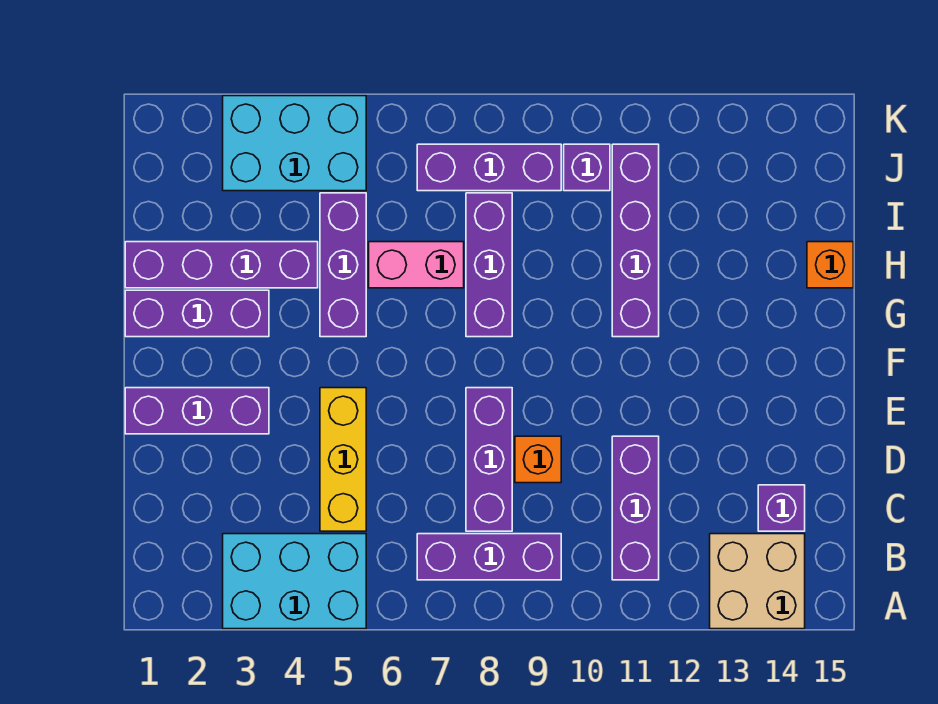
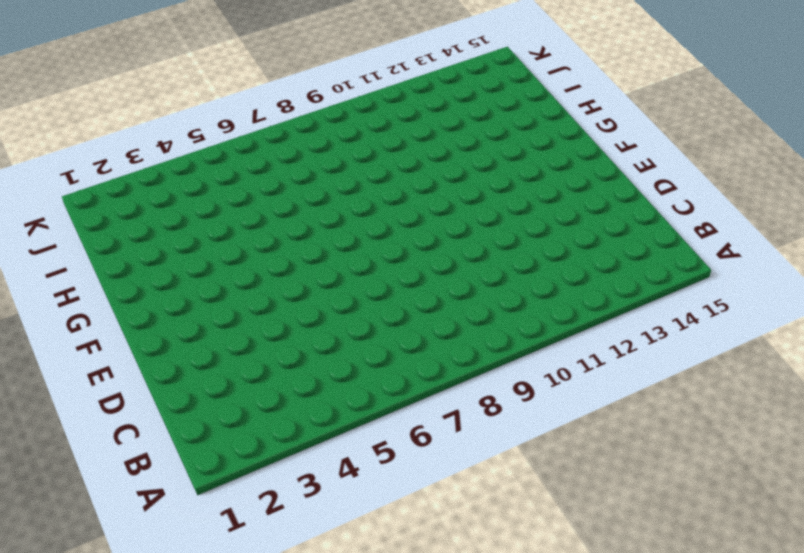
none -> cyan brick A3:B5 level 1
none -> tan brick A13:B14 level 1
none -> purple brick B7:B9 level 1

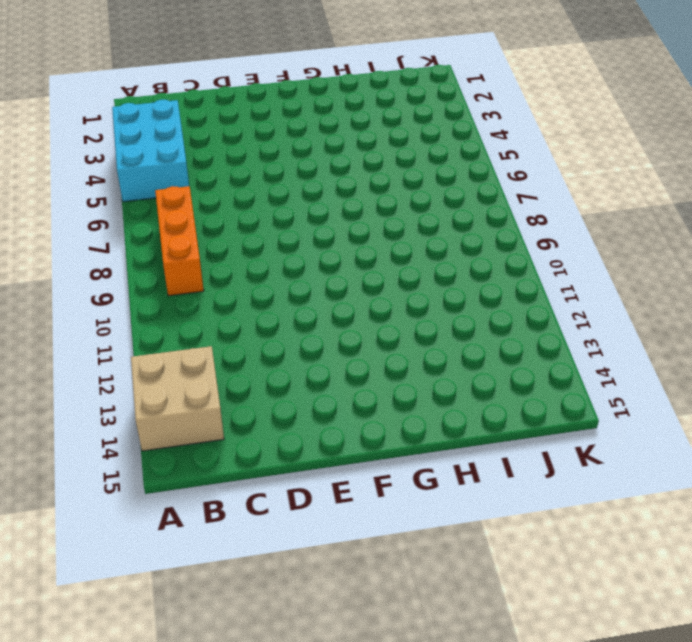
orange brick B7:B9 level 1 -> purple brick B7:B9 level 1
none -> purple brick B11:D11 level 1
none -> yellow brick C5:E5 level 1
none -> purple brick C8:E8 level 1

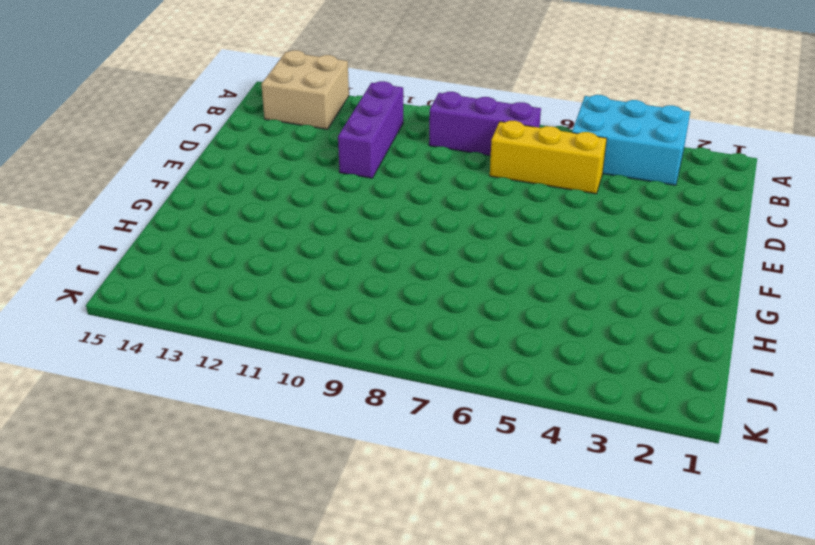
yellow brick C5:C7 level 1 -> yellow brick C5:E5 level 1
none -> purple brick C8:E8 level 1
none -> purple brick C14 level 1
none -> orange brick D9 level 1

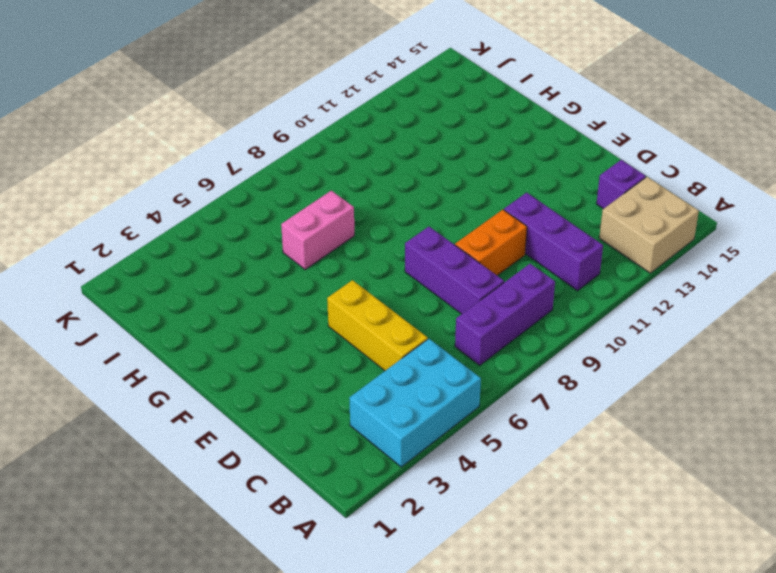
orange brick D9:D10 level 1 -> orange brick D9 level 1
none -> purple brick E1:E3 level 1
none -> purple brick G1:G3 level 1
none -> purple brick G5:I5 level 1

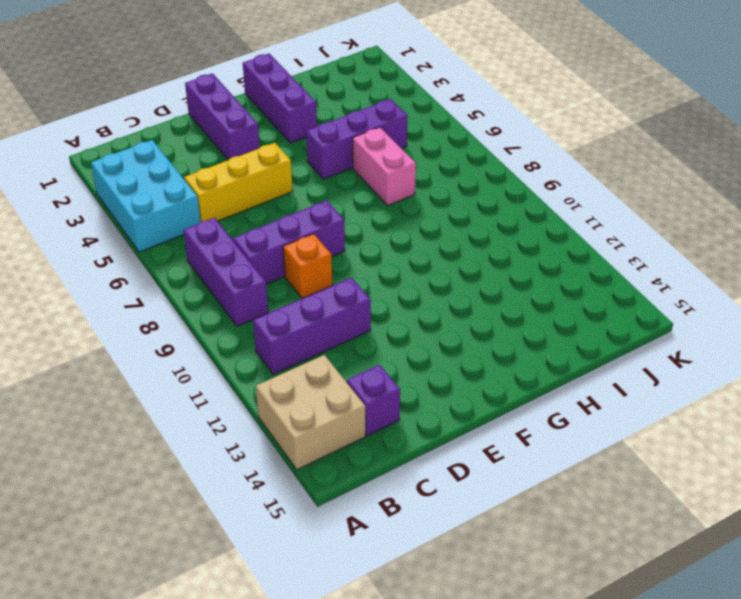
none -> purple brick G8:I8 level 1
none -> purple brick G11:J11 level 1
none -> purple brick H1:H4 level 1

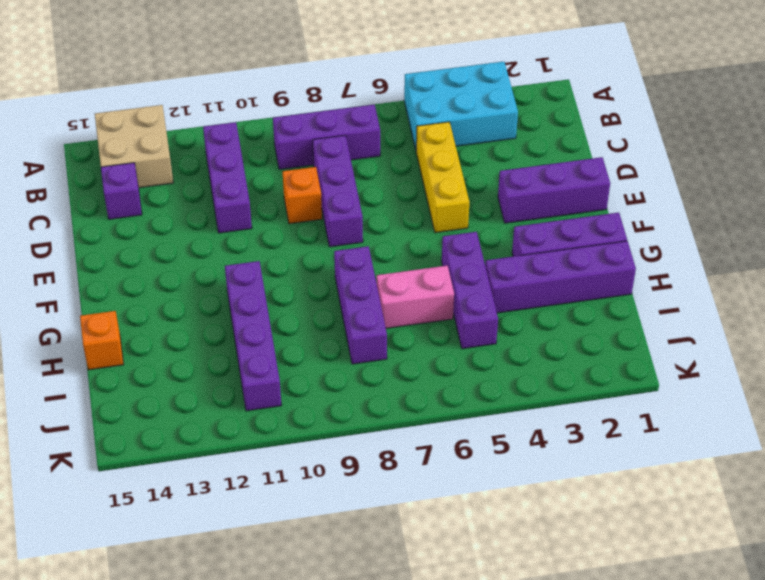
none -> cyan brick J3:K5 level 1
none -> purple brick J7:J9 level 1
none -> purple brick J10 level 1

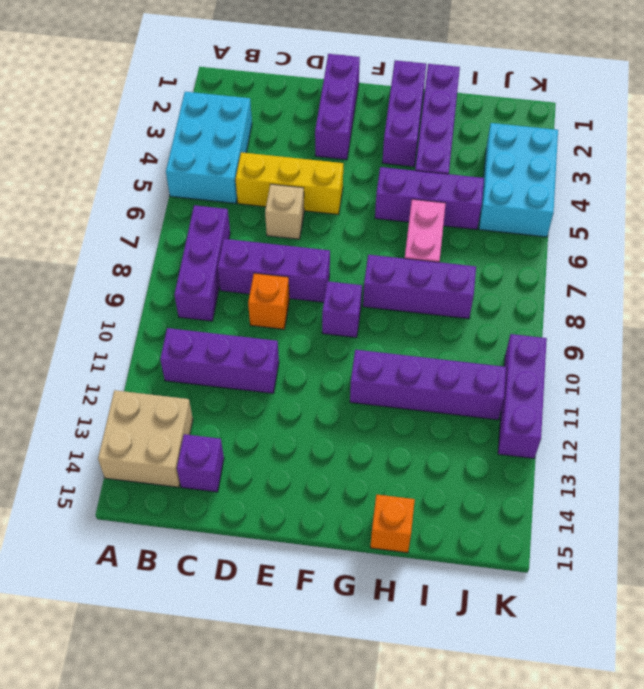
tan brick D6 level 1 -> none
purple brick F9 level 1 -> purple brick J10 level 1
purple brick K10:K12 level 1 -> purple brick J7:J9 level 1

